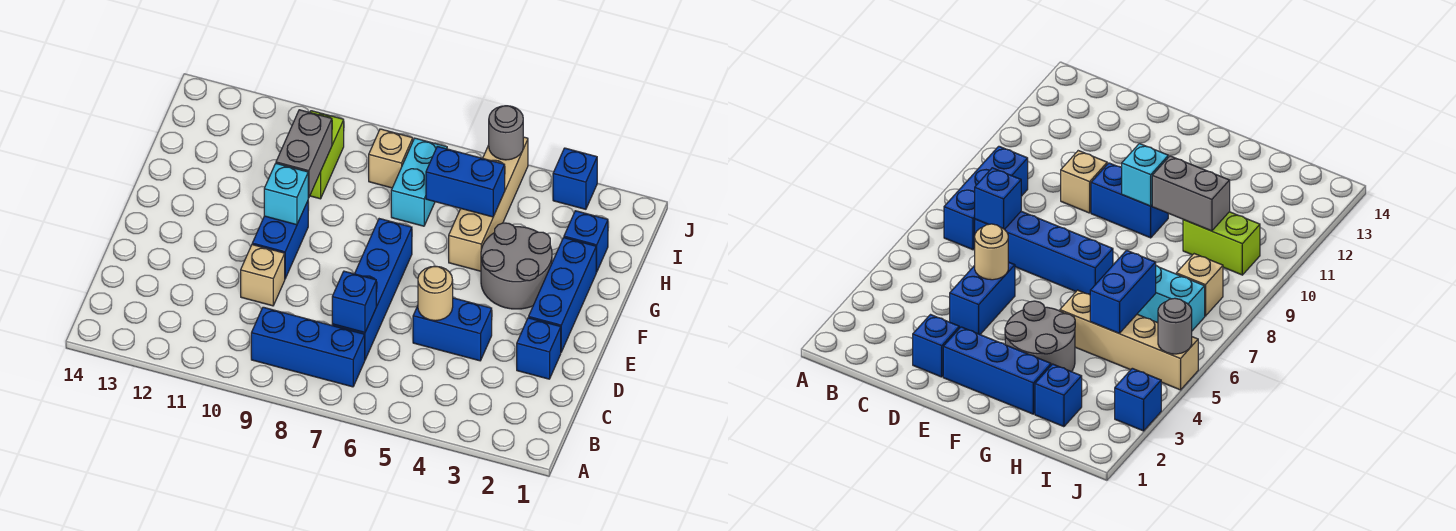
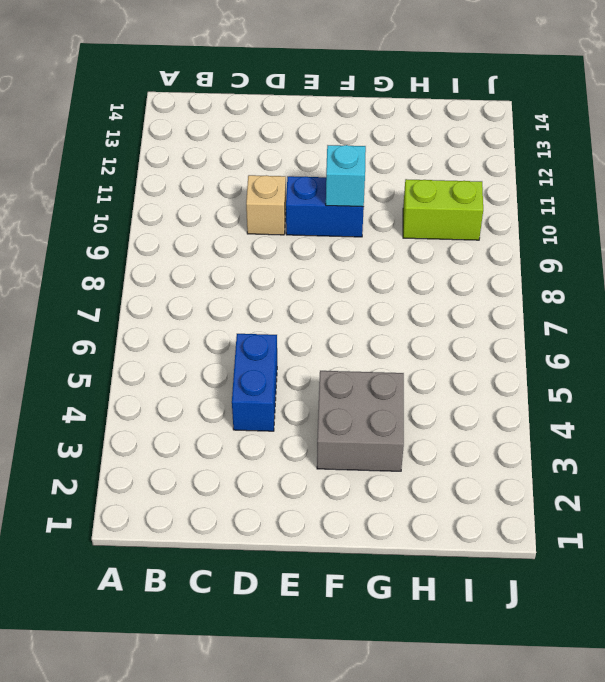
grey brick F3:G4 level 1 -> grey round brick F3:G4 level 1
none -> blue brick B7:B9 level 1
none -> blue brick C7:F7 level 1
none -> blue brick D2 level 1

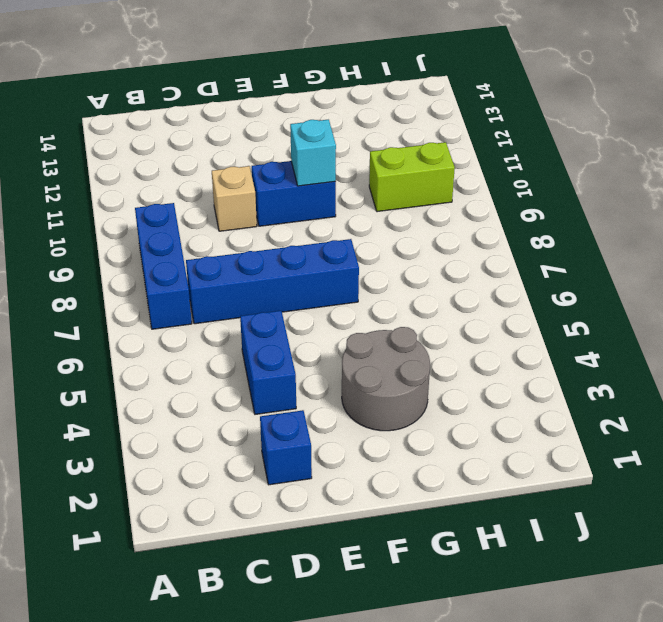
none -> blue brick E2:G2 level 1
none -> tan brick G5:J5 level 1
none -> blue brick H2 level 1

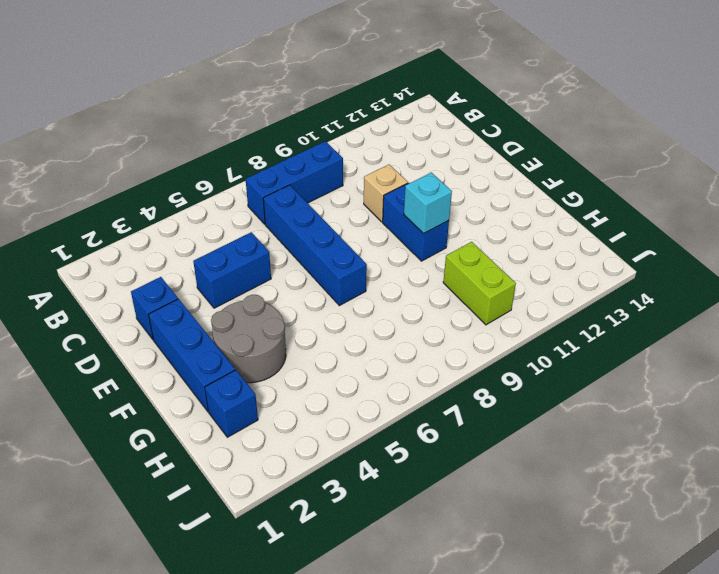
none -> tan brick G5:J5 level 1
none -> cyan brick H7:I7 level 1
none -> tan brick I8 level 1

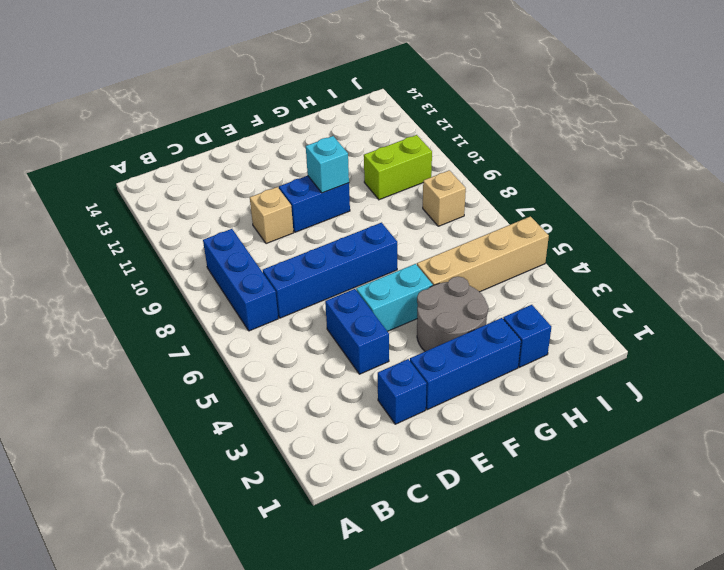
cyan brick E5:F5 level 1 -> cyan brick H7:I7 level 1
none -> blue brick J3 level 1
none -> blue brick C7 level 2
none -> tan round brick D5 level 2

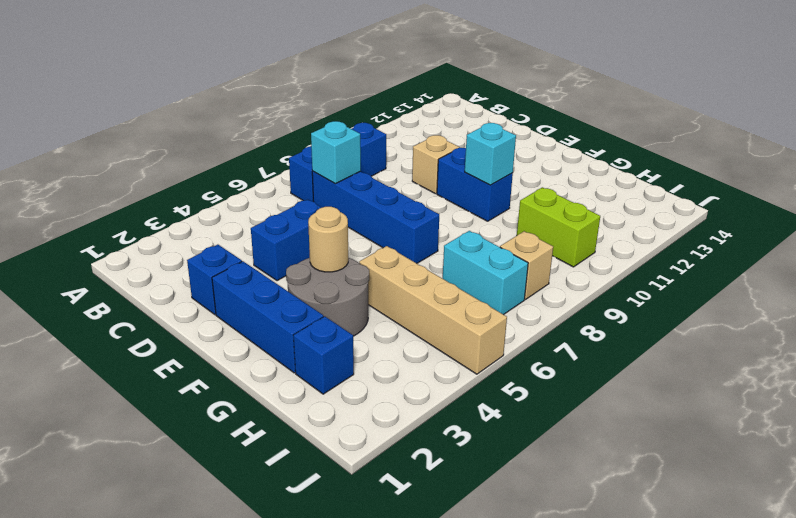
cyan brick C7 level 2 -> blue brick C7 level 2
tan round brick F4 level 2 -> tan round brick D5 level 2
none -> blue brick J3 level 1
none -> grey brick G10:H10 level 2
none -> blue brick H5:H6 level 2

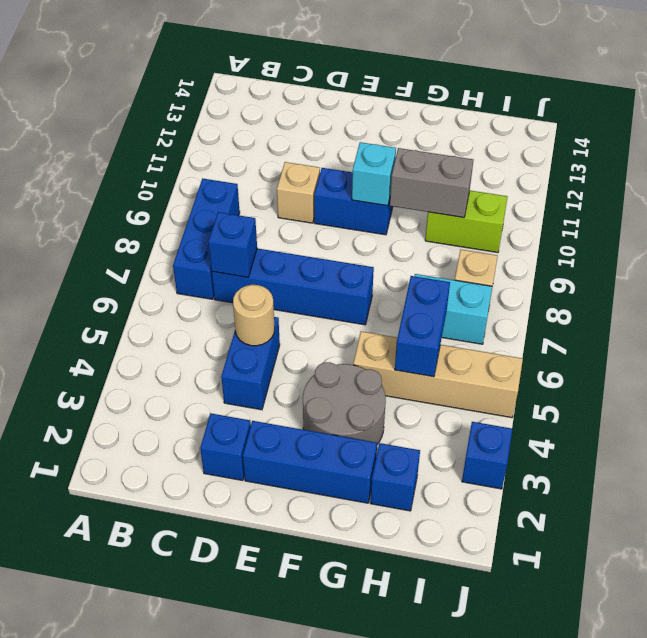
none -> grey round brick J5 level 2

